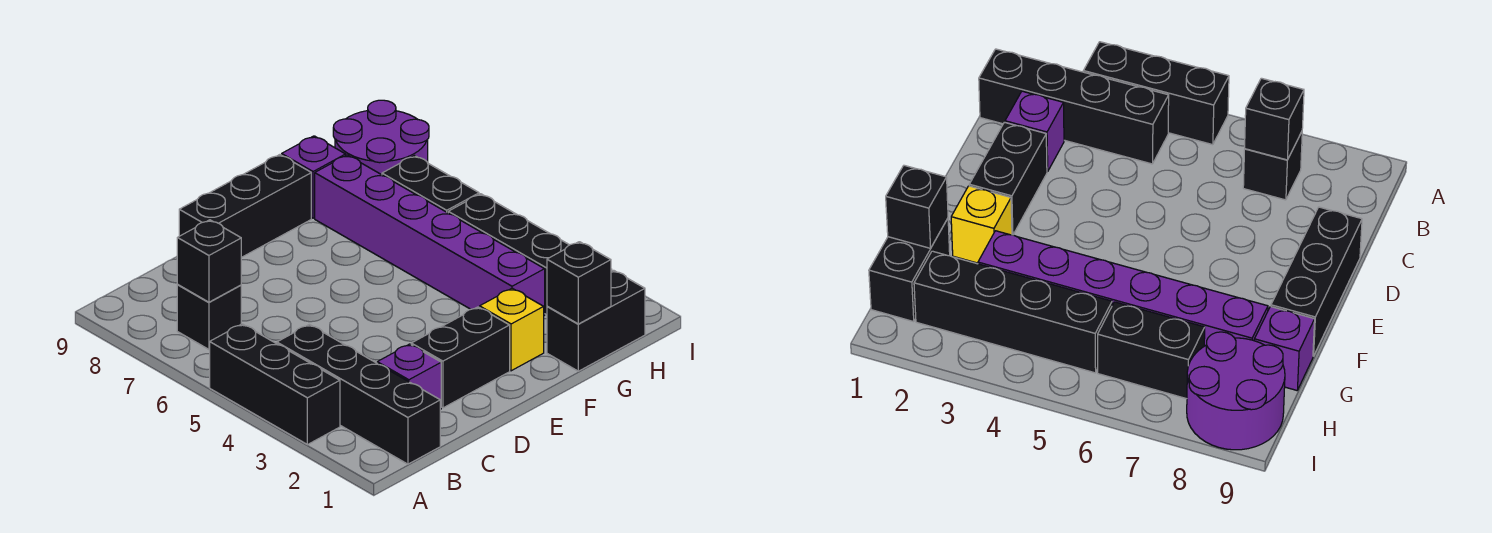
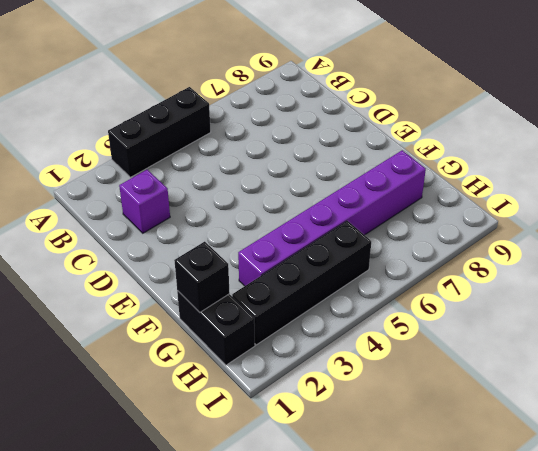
none -> black brick B1:B4 level 1
none -> black brick B7 level 1
none -> black brick D2:E2 level 1

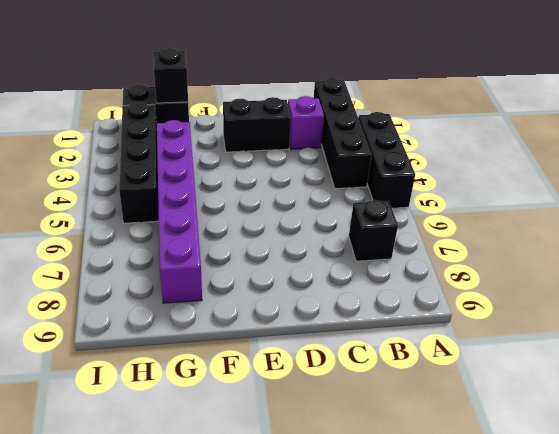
none -> black brick D9:F9 level 1
none -> yellow brick F2 level 1
none -> purple brick G9 level 1

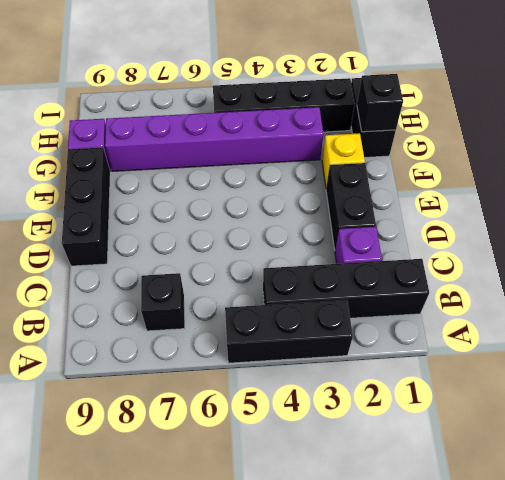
none -> black brick H6:H7 level 1
none -> purple round brick H8:I9 level 1
none -> black brick B7 level 2

